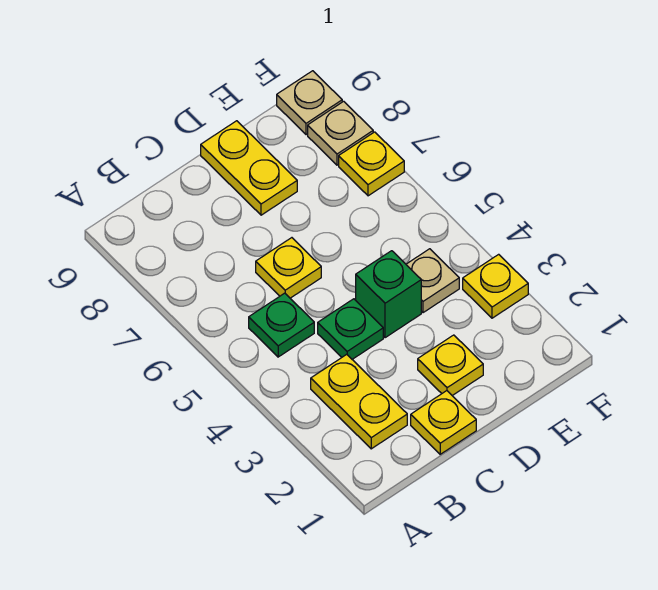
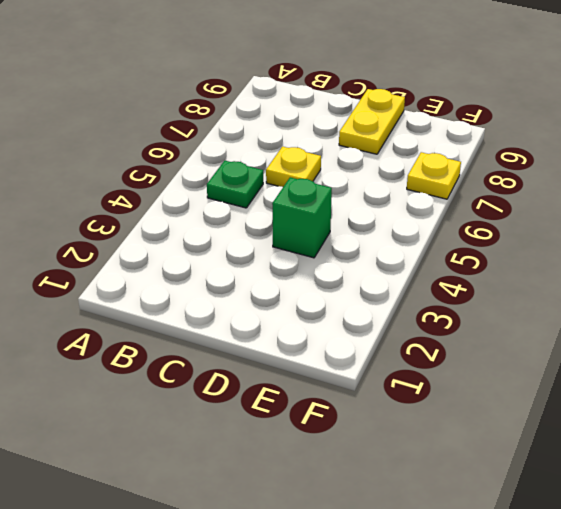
none -> yellow plate B2:B3 level 1
none -> yellow plate C1 level 1
none -> green plate C4 level 1

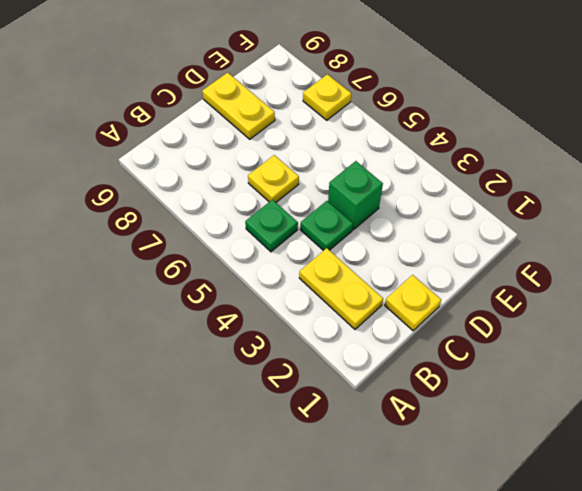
none -> yellow plate D2 level 1
none -> tan plate E4 level 1
none -> yellow plate F3 level 1

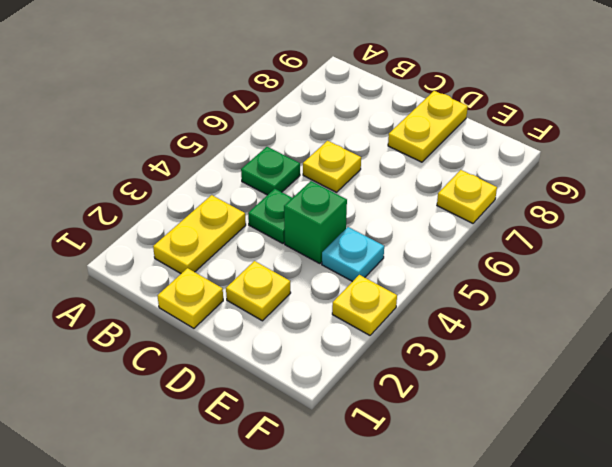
cyan plate E4 level 1 -> tan plate E4 level 1
none -> tan plate F8 level 1
none -> tan plate F9 level 1

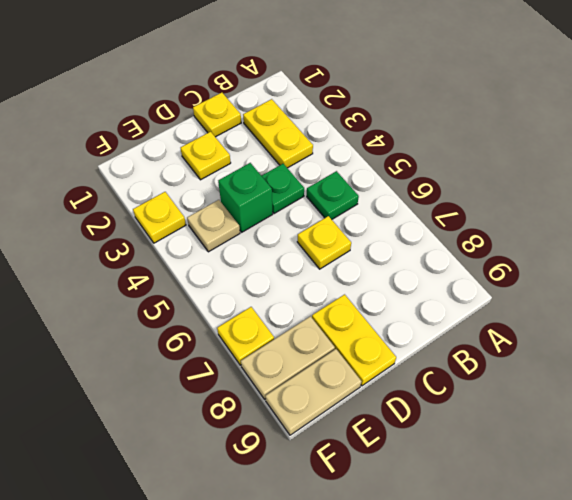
tan plate E8:F8 level 1 -> tan plate F8 level 1
tan plate E9:F9 level 1 -> tan plate F9 level 1

